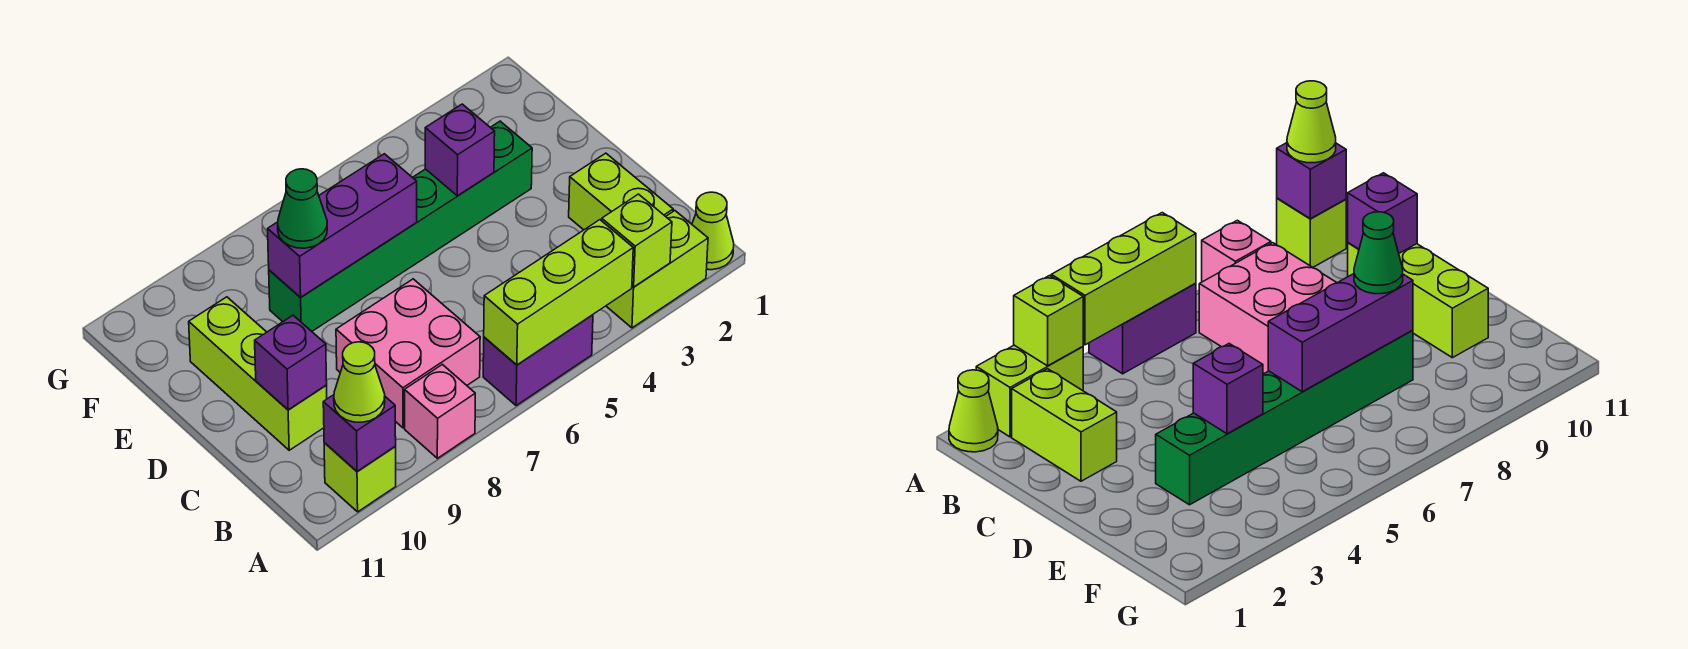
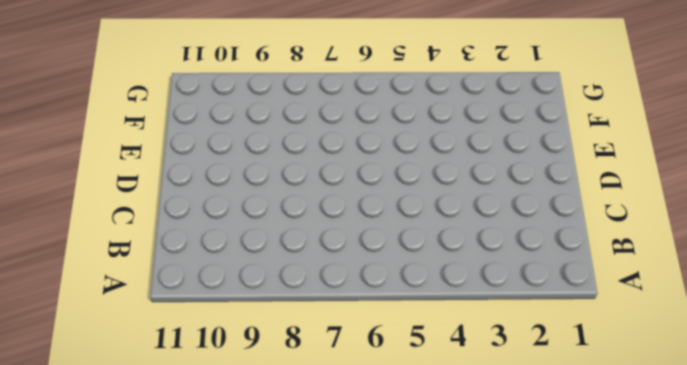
none -> lime cone A1 level 1
none -> lime brick A2:A3 level 1
none -> purple brick A5:A6 level 1

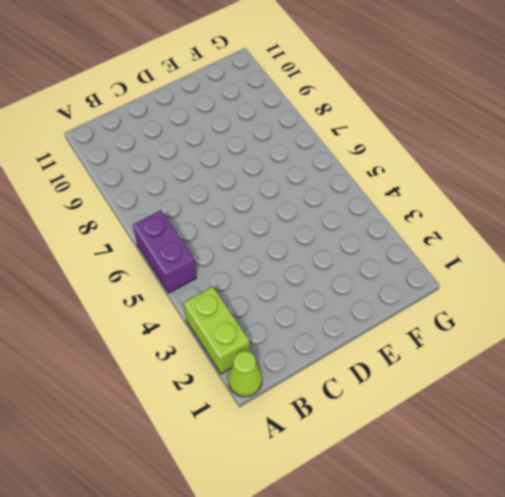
none -> pink brick A8 level 1
none -> lime brick A10 level 1
none -> lime brick B2:C2 level 1

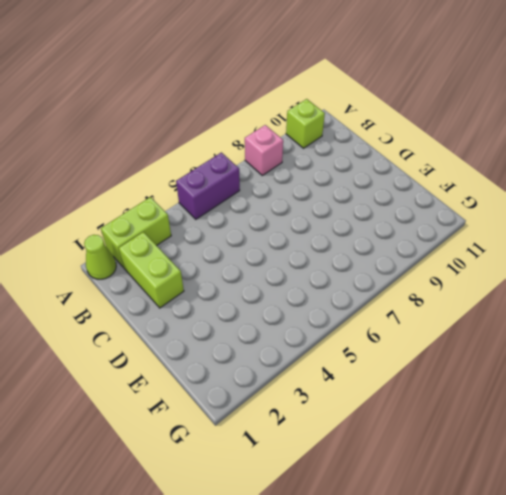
none -> pink brick B7:C8 level 1
none -> lime brick C10:E10 level 1
none -> green brick E3:E8 level 1

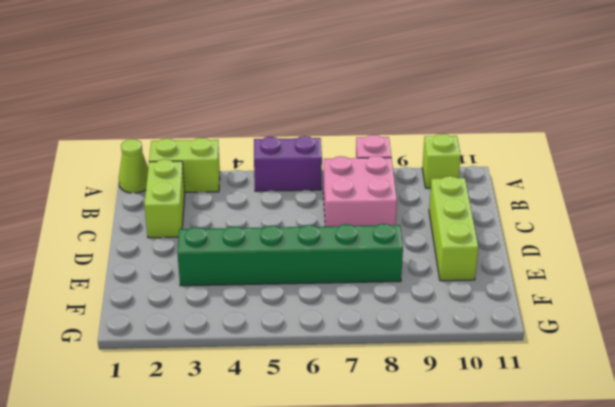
none -> lime brick A3 level 2
none -> lime brick A4:A6 level 2
none -> purple brick A10 level 2

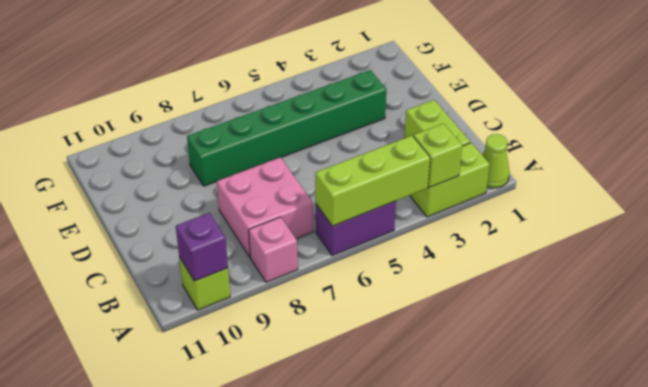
none -> lime brick C10:E10 level 1
none -> purple brick C10 level 2
none -> purple brick E4 level 2

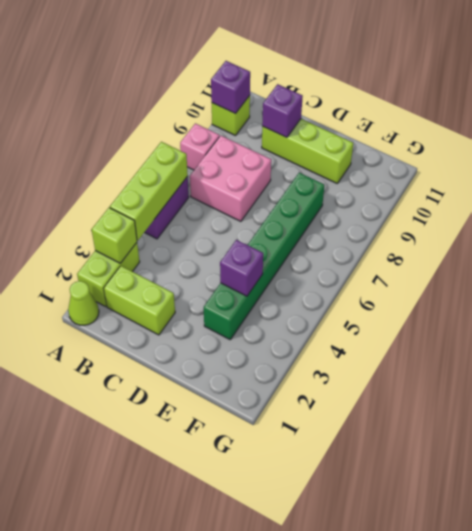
none -> purple brick E6:E8 level 2
none -> lime cone A10 level 3
none -> green cone E8 level 3

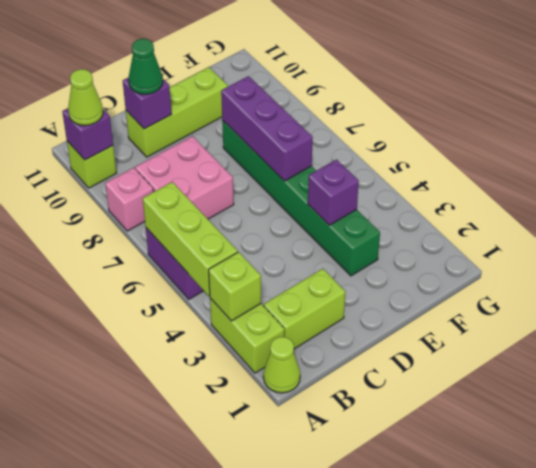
green cone C10 level 3 -> green cone E8 level 3

